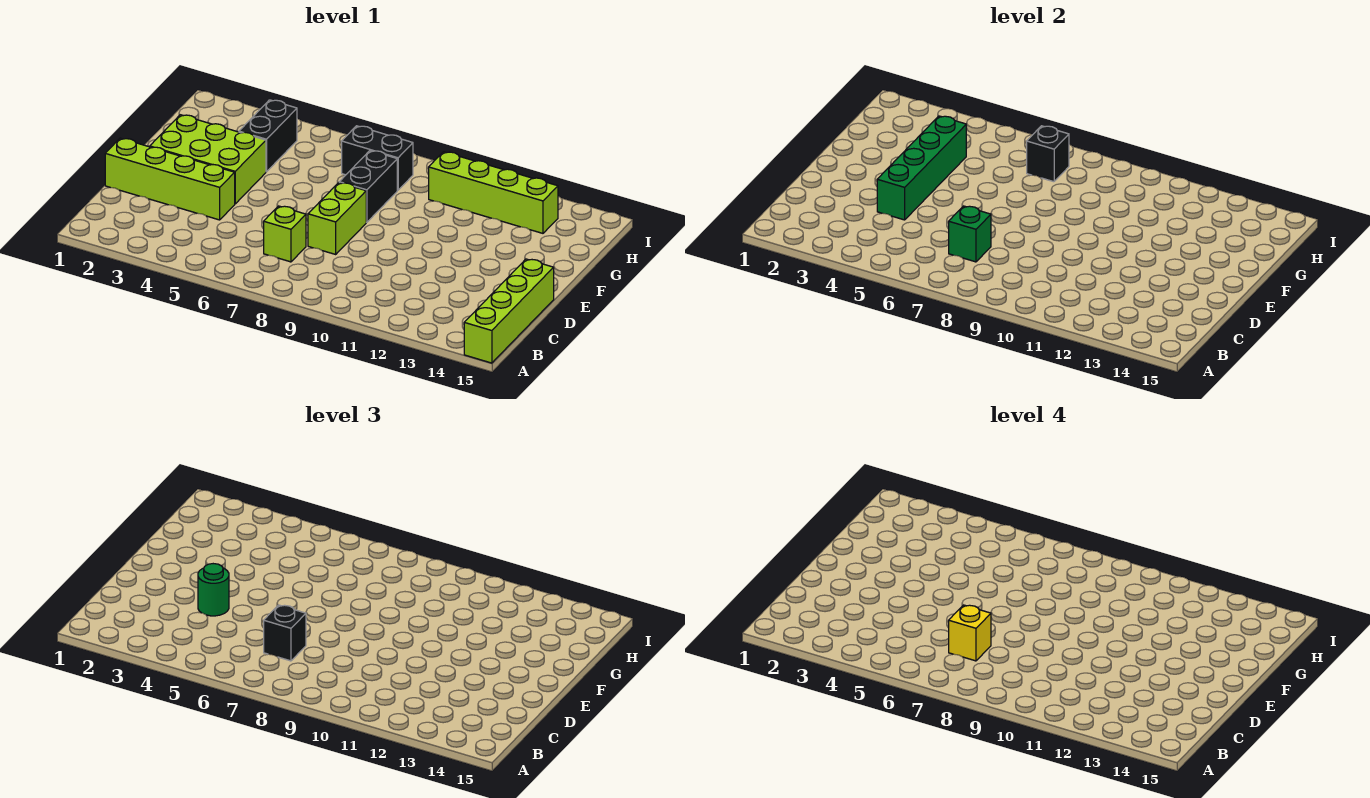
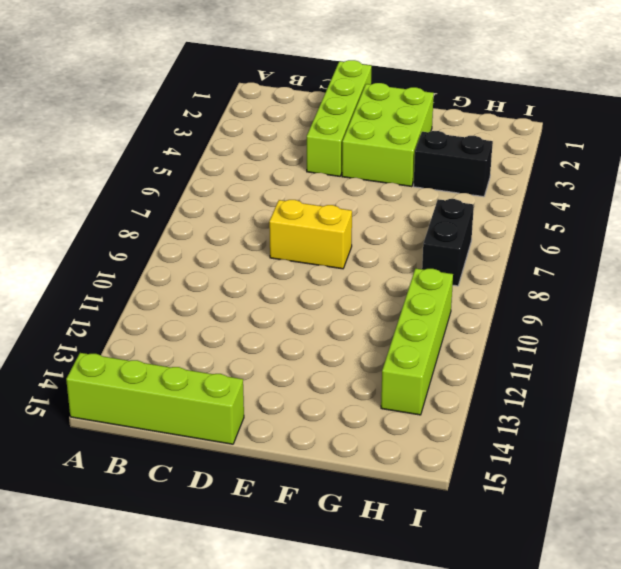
yellow brick D8:E8 level 1 -> lime brick D8:E8 level 1
none -> lime brick C7 level 1
none -> black brick F8:G8 level 1
none -> green brick C7 level 2

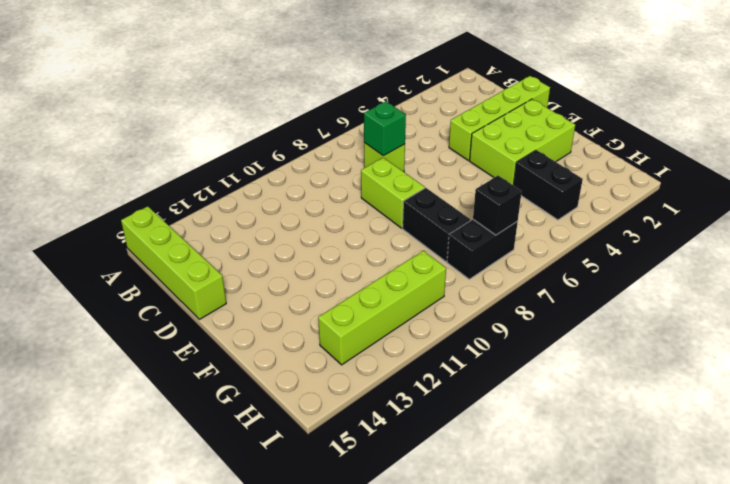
none -> green brick D4:G4 level 2
none -> black brick C7 level 3
none -> green round brick D4 level 3

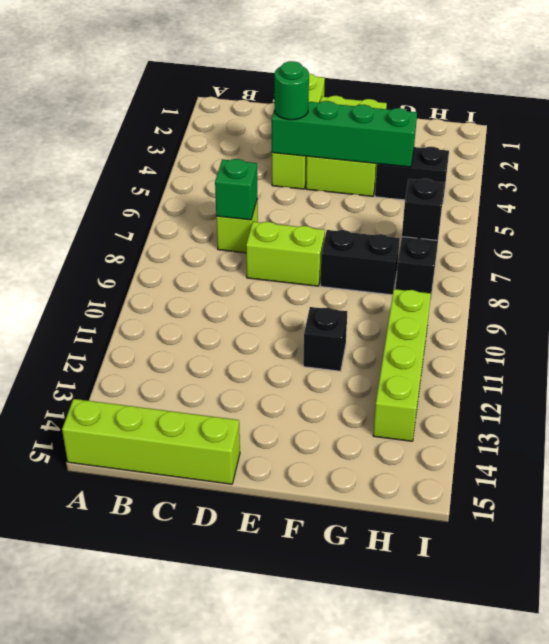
black brick F11 level 1 -> black brick C7 level 3
none -> yellow brick C7 level 4

